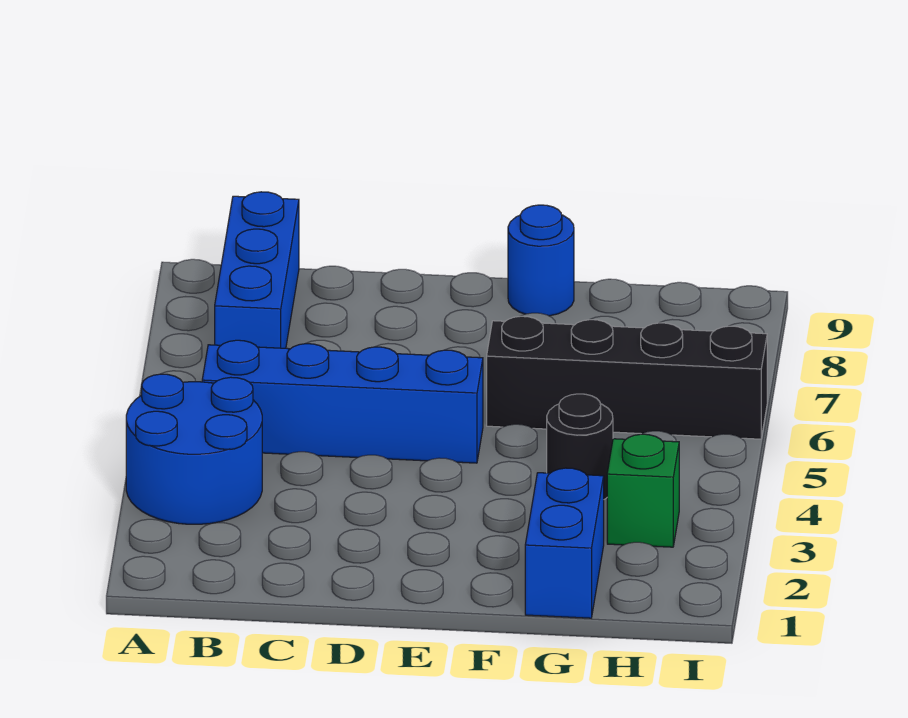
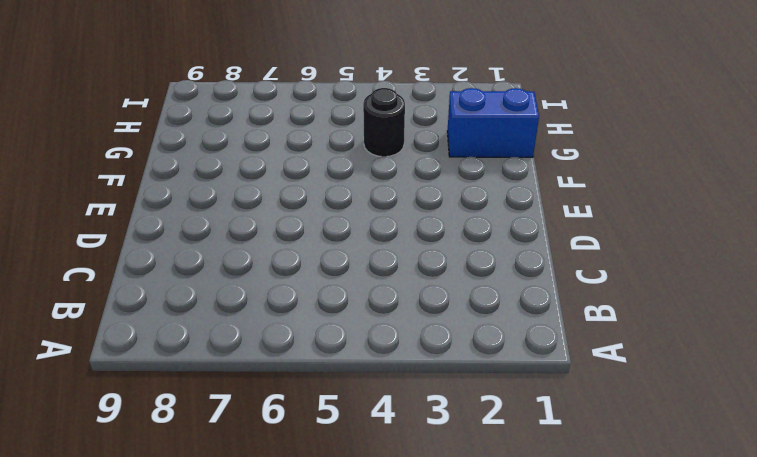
none -> blue round brick A3:B4 level 1
none -> blue brick B5:E5 level 1

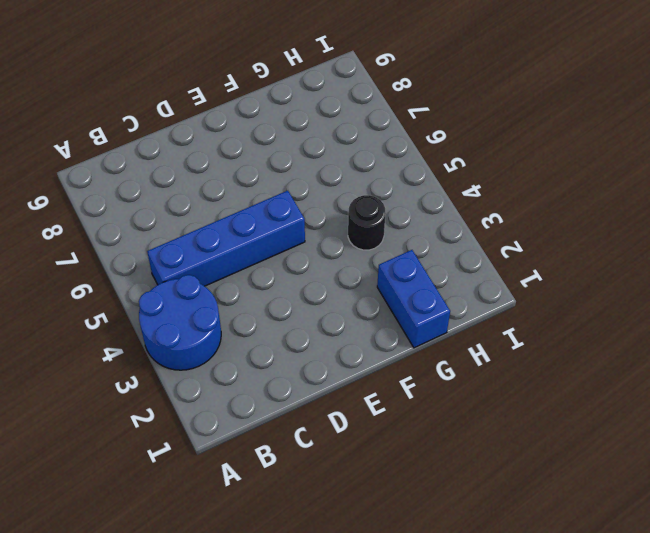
none -> blue brick B7:B9 level 1
none -> black brick F6:I6 level 1

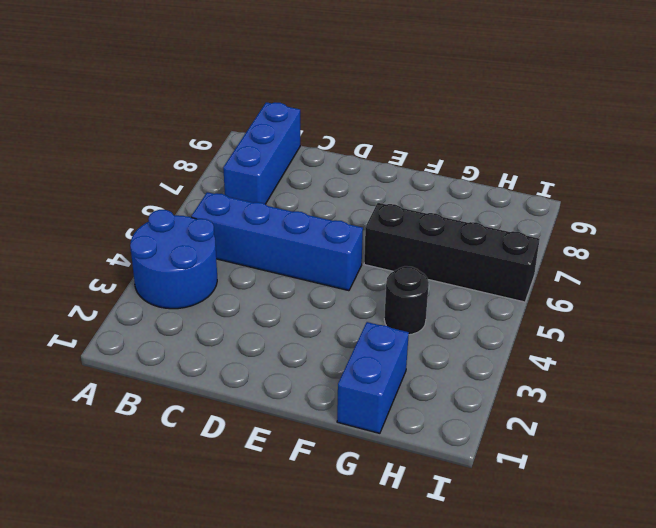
none -> blue round brick F9 level 1
none -> green brick H3 level 1

